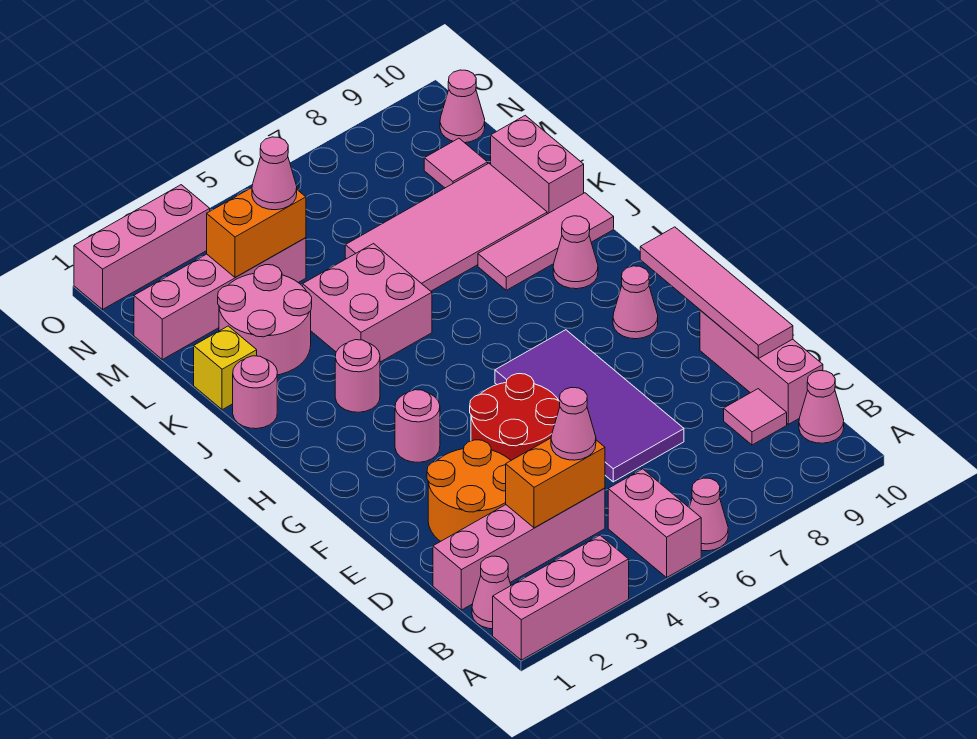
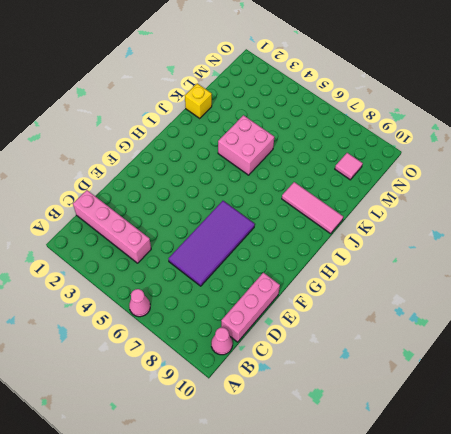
none -> pink brick A1:A3 level 1
none -> pink brick A5:B5 level 1
none -> pink cone B1 level 1
none -> pink tile C9 level 1

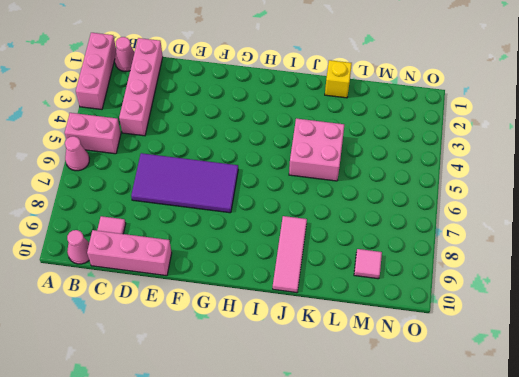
none -> orange round brick D2:E3 level 1
none -> red round brick E4:F5 level 1
none -> pink round brick G3 level 1
none -> pink cone G9 level 1

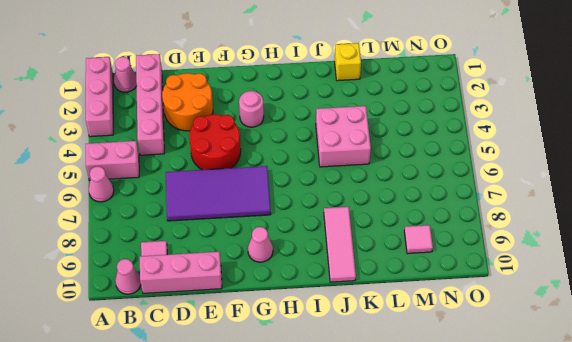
none -> pink round brick I3 level 1
none -> pink cone I9 level 1
none -> pink round brick J1 level 1
none -> pink round brick K2:L3 level 1

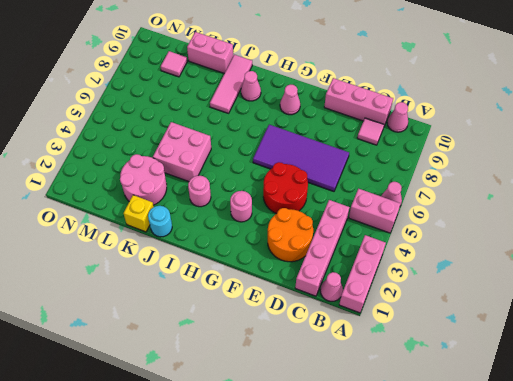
cyan round brick J1 level 1 -> pink round brick J1 level 1
none -> pink tile K6:L9 level 1
none -> pink brick M1:M4 level 1
none -> pink cone N10 level 1
none -> pink brick O1:O3 level 1

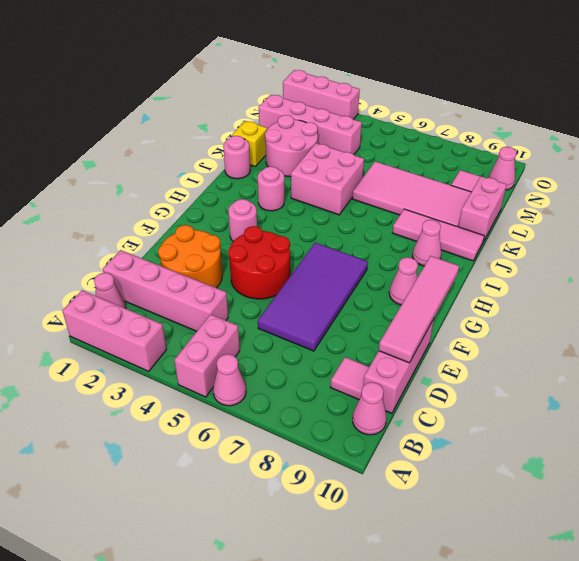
none -> orange brick C3:C4 level 2
none -> orange brick M3:M4 level 2
none -> pink cone C4 level 3
none -> pink cone M4 level 3

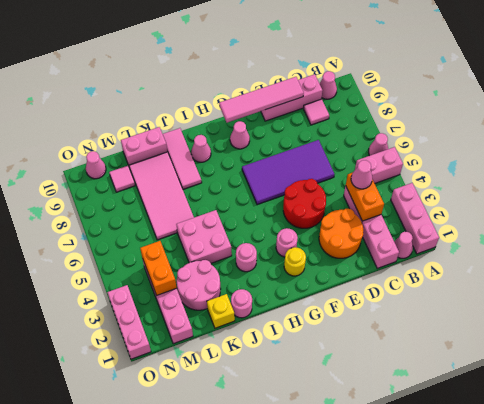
yellow round brick G2 level 1 -> none
none -> pink cone M4 level 3

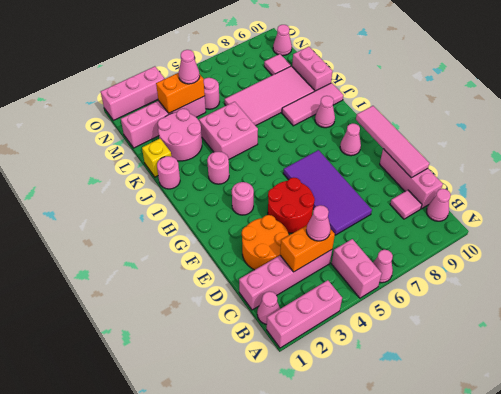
pink round brick M5 level 1 -> none

